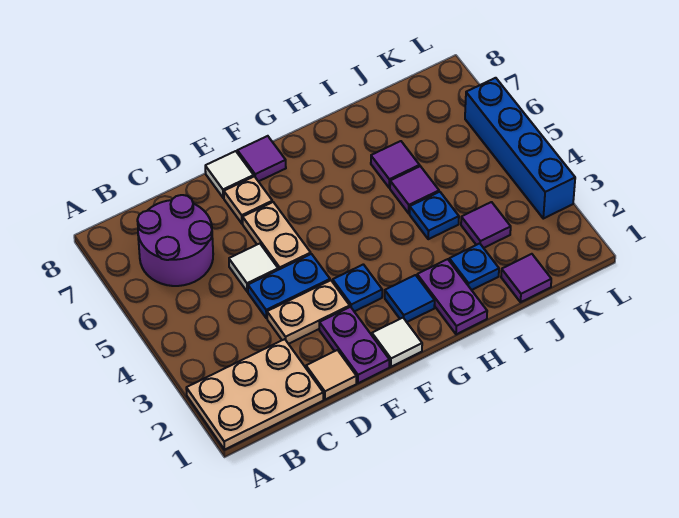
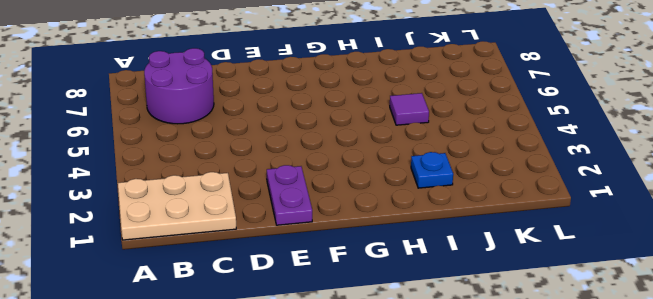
none -> tan tile D1 level 1
none -> tan plate D3:E3 level 1
none -> blue plate D4:E4 level 1

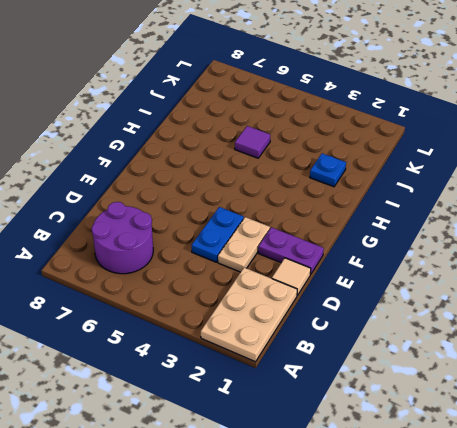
none -> white tile D5 level 1
none -> tan plate E5:E6 level 1
none -> tan plate E7 level 1

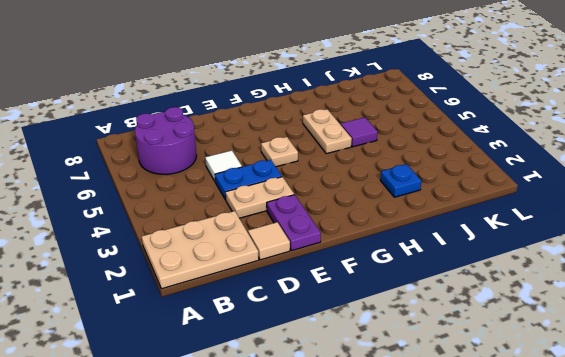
tan plate F5 level 1 -> tan plate E7 level 1
tan plate H5:H6 level 1 -> tan plate E5:E6 level 1
none -> white tile E8 level 1
none -> white tile F1 level 1
none -> blue plate F3 level 1

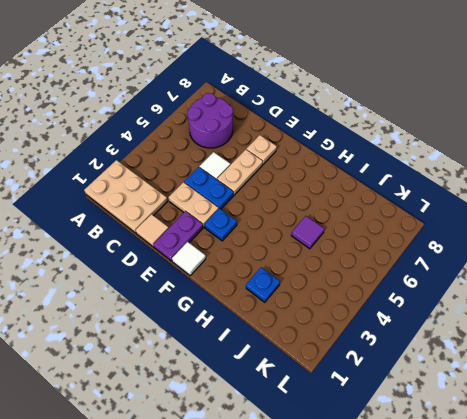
none -> white tile E8 level 1
none -> purple tile F8 level 1
none -> blue tile G2 level 1

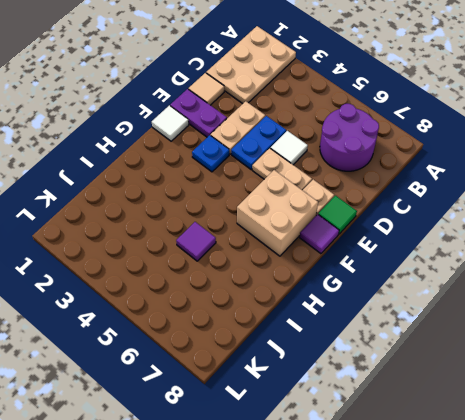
green tile E8 level 1 -> white tile E8 level 1
tan brick F6:G7 level 1 -> none
none -> blue tile G2 level 1
none -> purple plate H1:H2 level 1
none -> blue plate I2 level 1

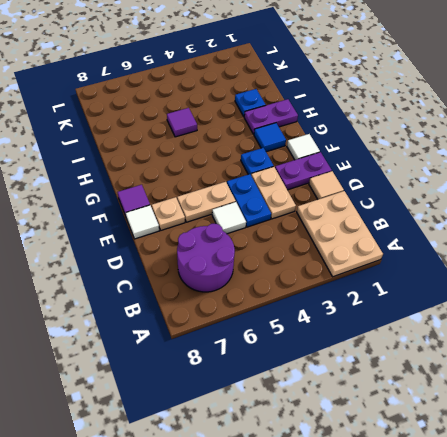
none -> blue plate I4 level 1
none -> purple tile I6 level 1
none -> purple tile J1 level 1

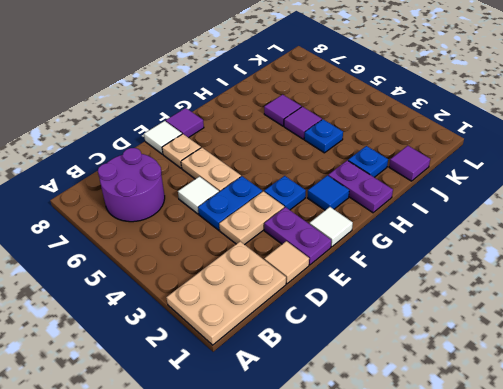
none -> purple tile J3 level 1
none -> blue brick L3:L6 level 1

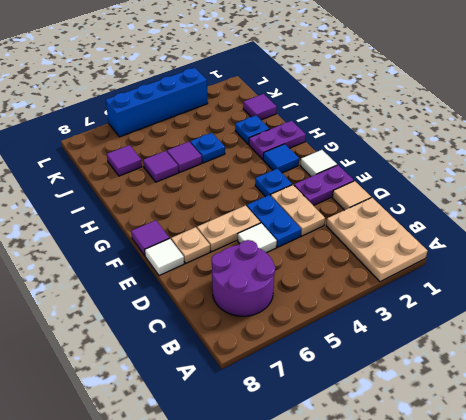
purple tile J7 level 1 -> purple tile J3 level 1

